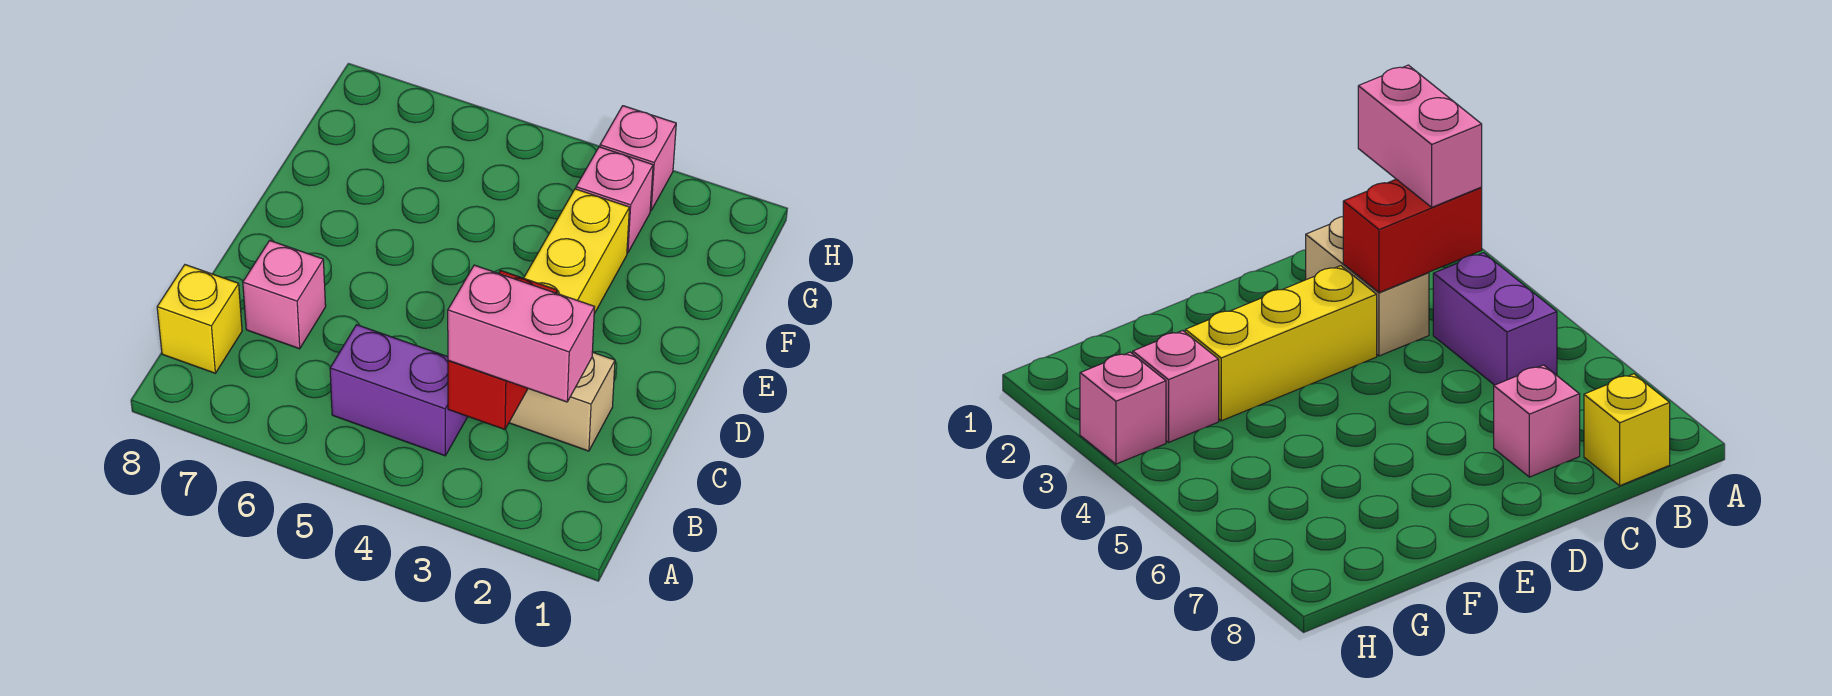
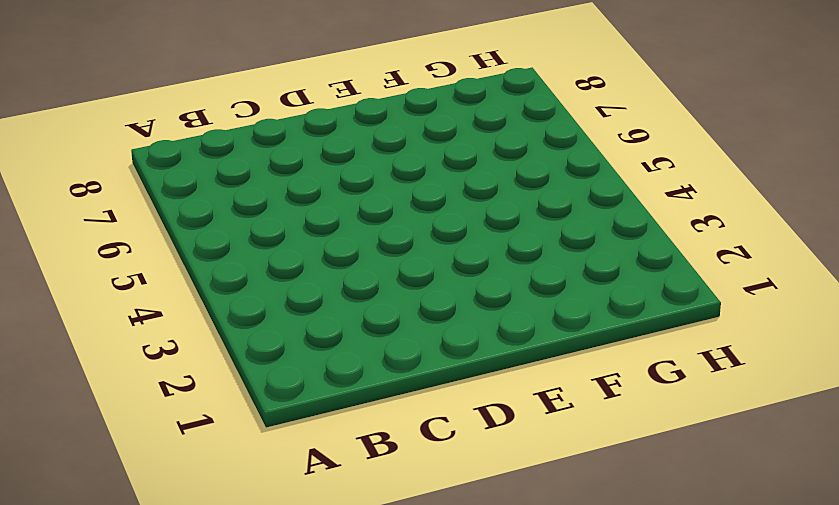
none -> purple brick B4:B5 level 1
none -> yellow brick B8 level 1

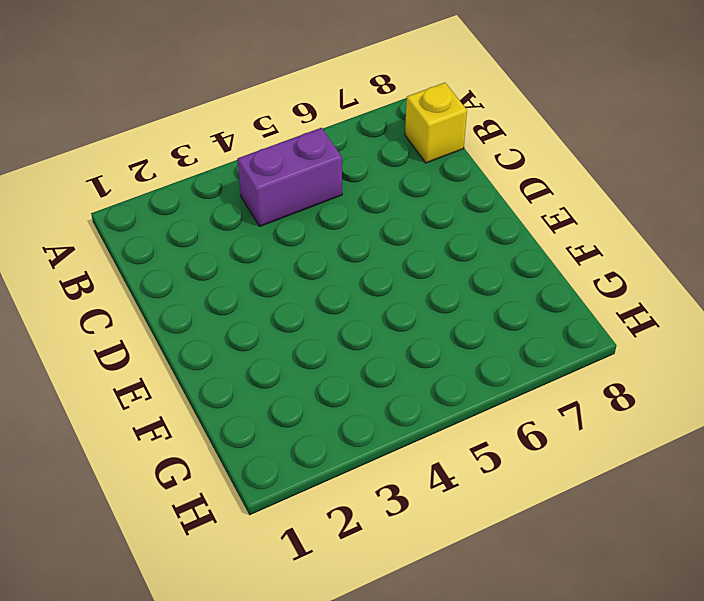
none -> tan brick C2:C3 level 1
none -> pink brick C7 level 1

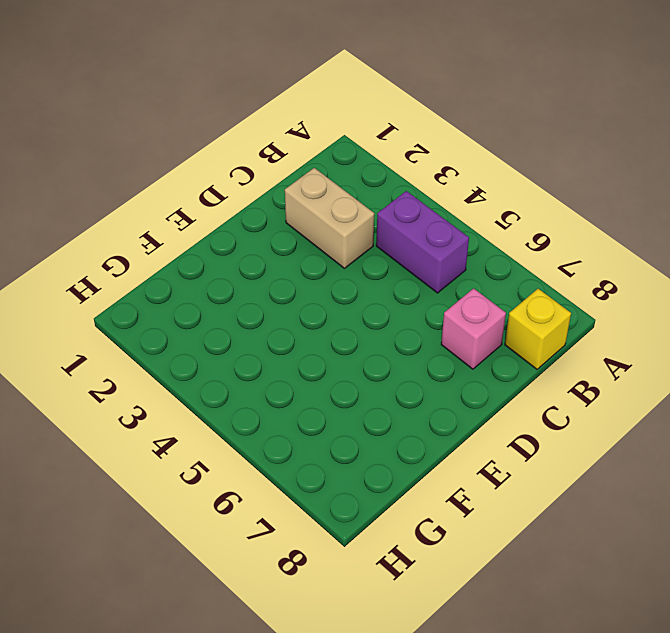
none -> yellow brick D3:F3 level 1
none -> pink brick G3 level 1

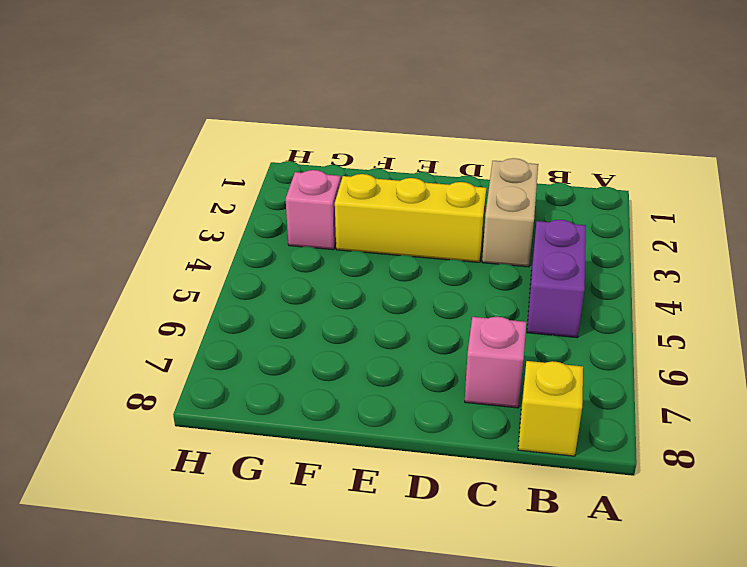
none -> pink brick H3 level 1
none -> red brick B3:C3 level 2

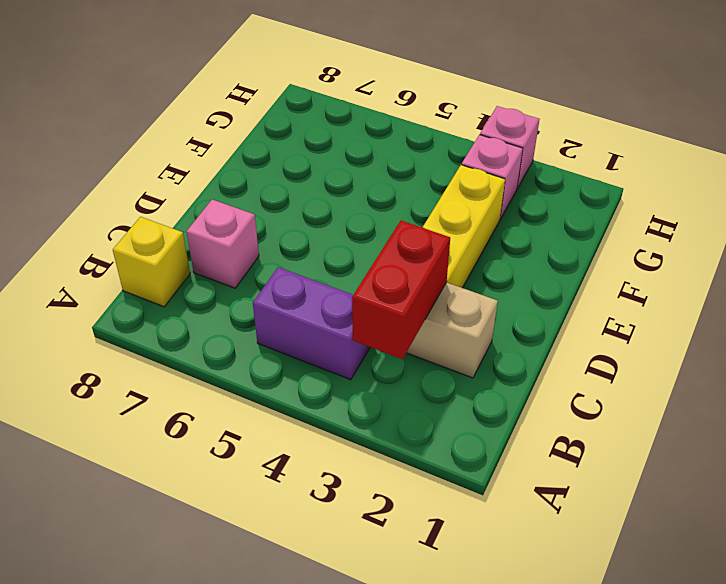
none -> pink brick B2:B3 level 3

